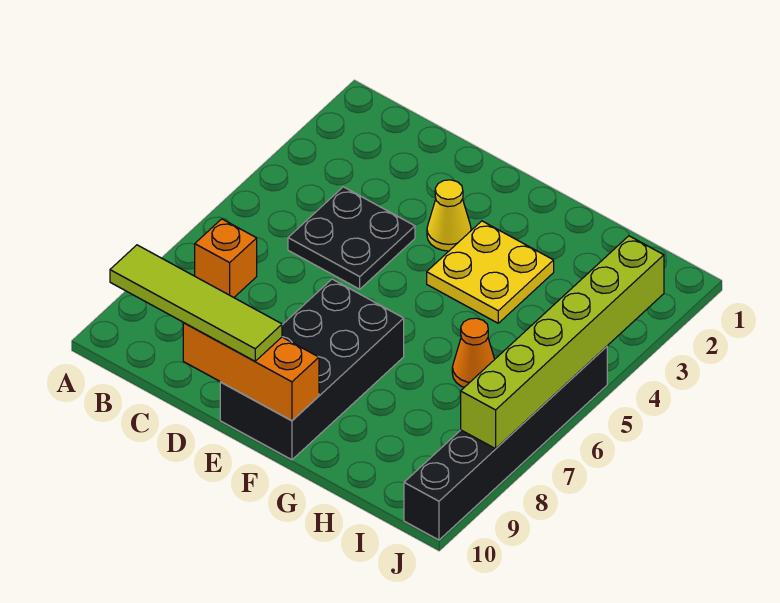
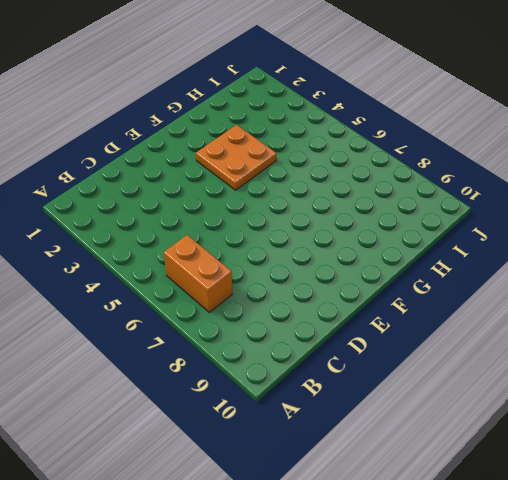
orange brick B6:B7 level 1 -> orange brick B7 level 1
orange plate F3:G4 level 1 -> yellow plate F3:G4 level 1
none -> black plate C4:D5 level 1
none -> yellow cone E3 level 1

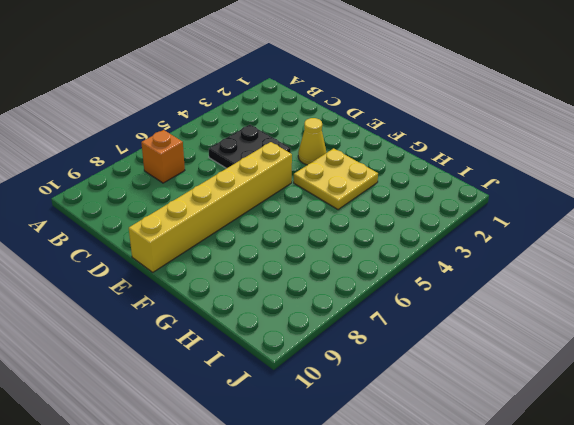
yellow brick E5:E10 level 1 -> black brick E7:F10 level 1
none -> orange cone H6 level 1
none -> black brick J5:J10 level 1

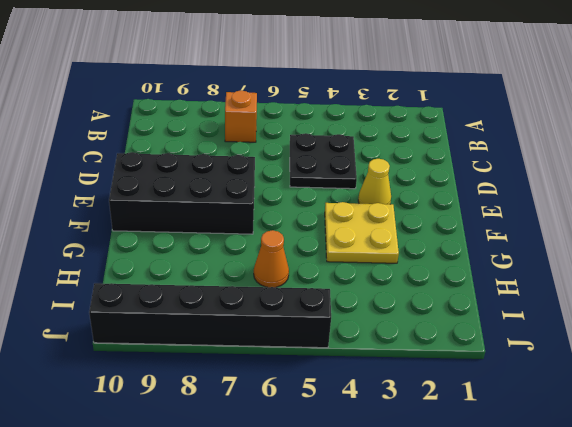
none -> orange brick D10:F10 level 2
none -> lime brick J3:J8 level 2

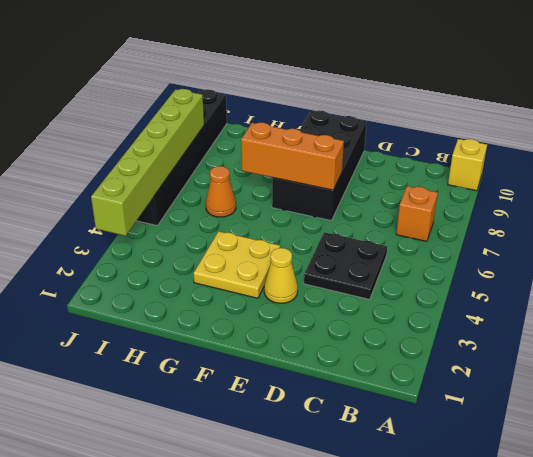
yellow brick A10 level 1 -> none
orange brick E7:G7 level 2 -> orange brick D10:F10 level 2
none -> lime tile B10:E10 level 3

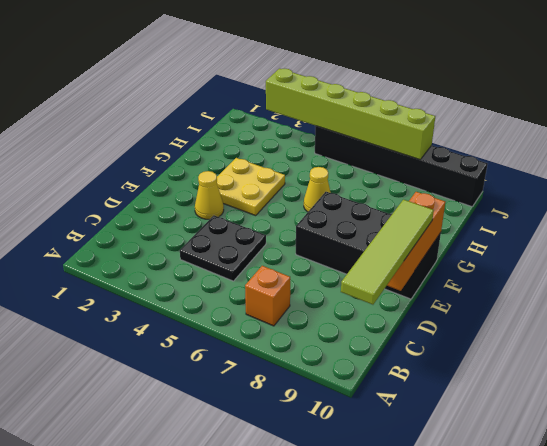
yellow cone G6 level 1 -> none
none -> orange cone H6 level 1

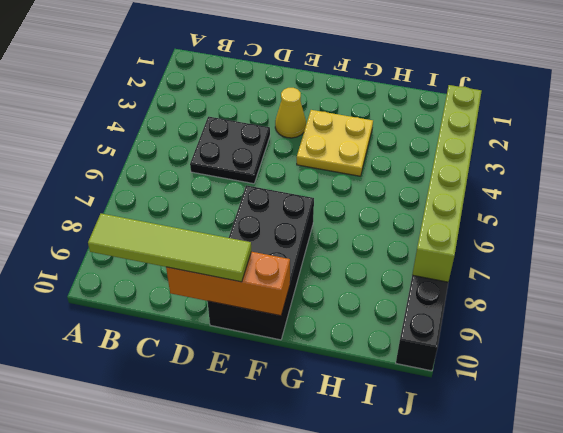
none -> orange brick B7 level 1
none -> orange cone H6 level 1

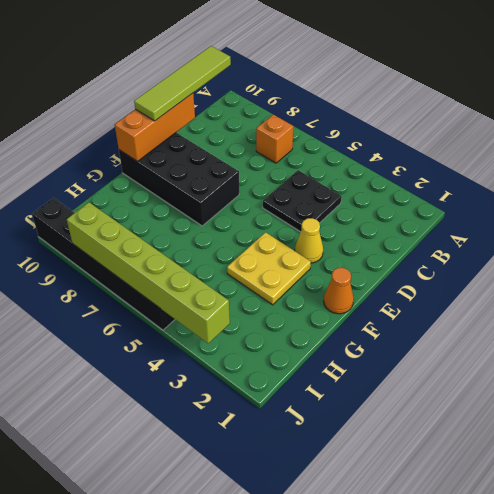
orange cone F1 level 1 -> orange cone H6 level 1

